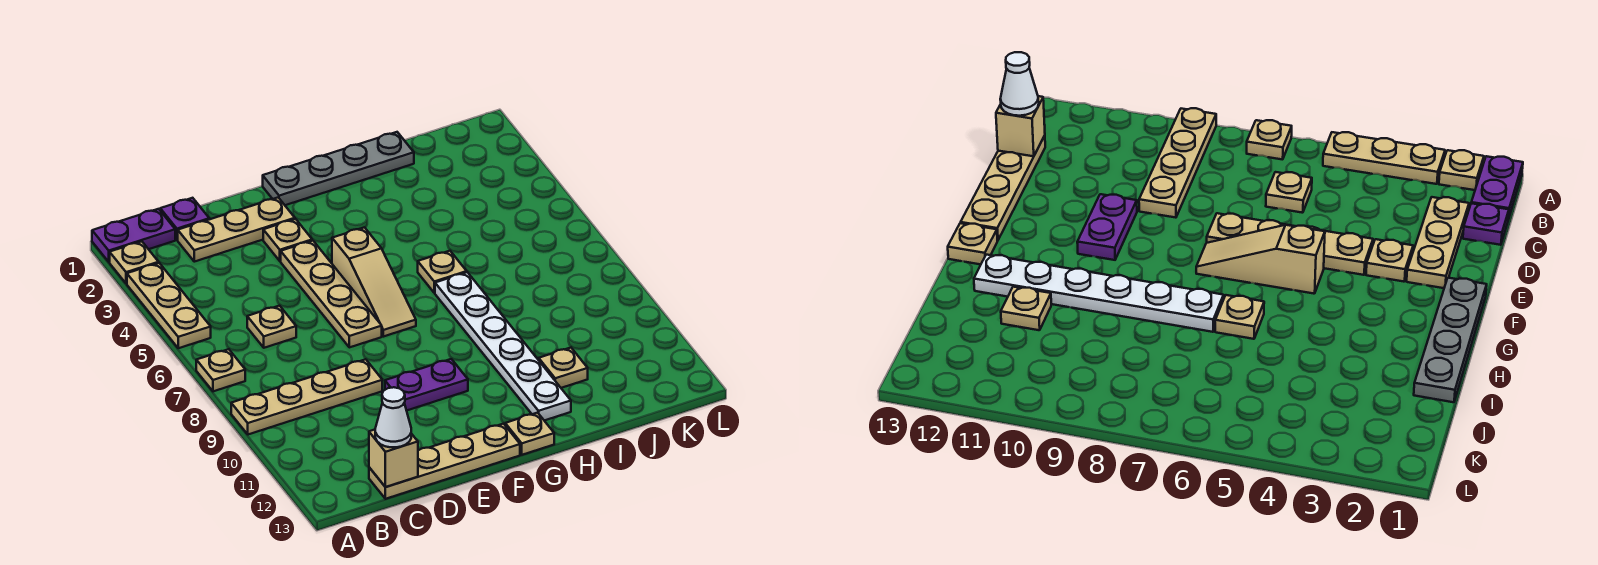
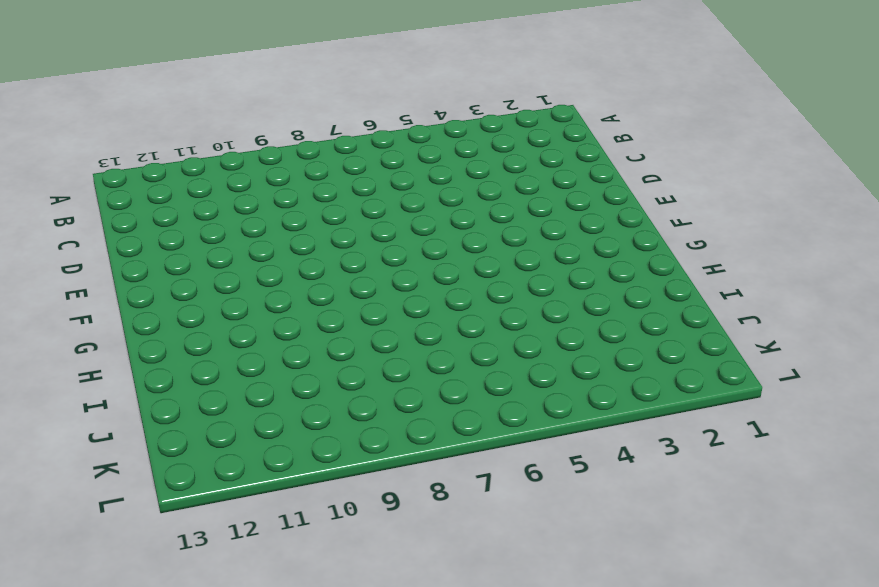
none -> purple plate A1:B1 level 1
none -> tan plate A2 level 1
none -> tan plate A3:A5 level 1

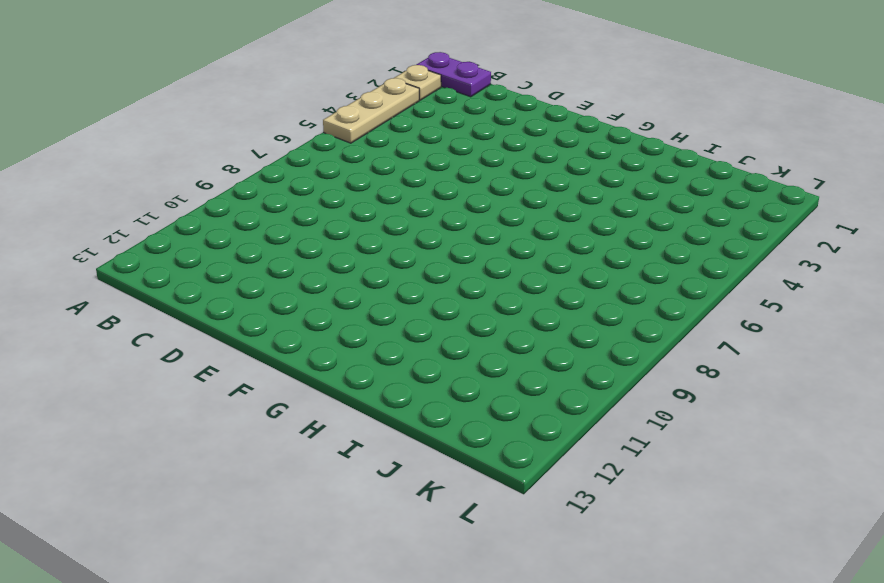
none -> tan plate A7 level 1
none -> tan plate A9:D9 level 1
none -> purple plate C1 level 1

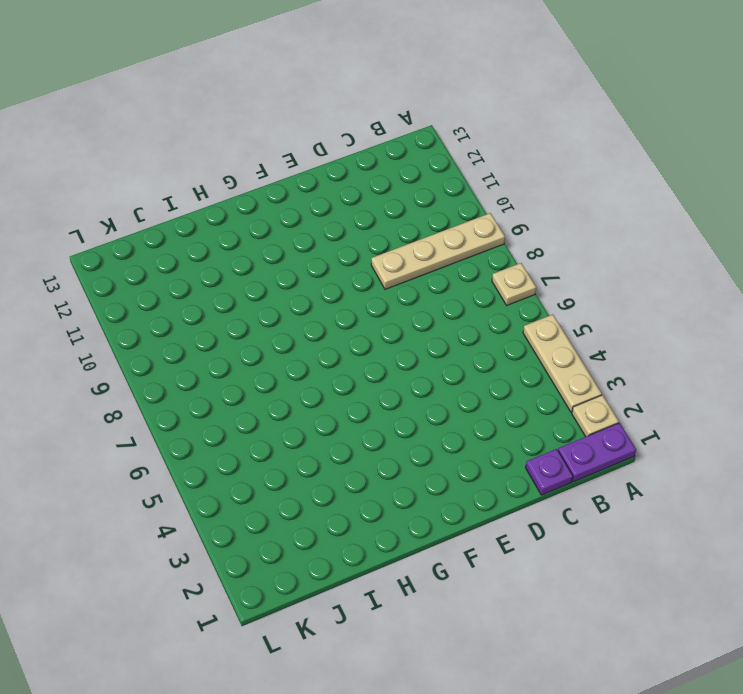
none -> tan plate C2:E2 level 1
none -> tan plate C6 level 1
none -> tan plate C13:F13 level 1

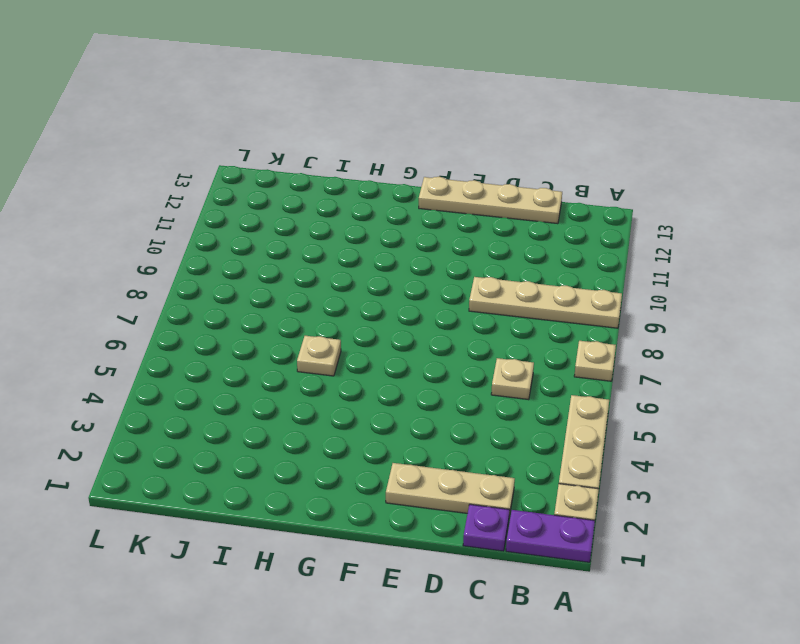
none -> tan plate E3 level 1
none -> tan plate E4:E7 level 1
none -> purple plate E10:F10 level 1

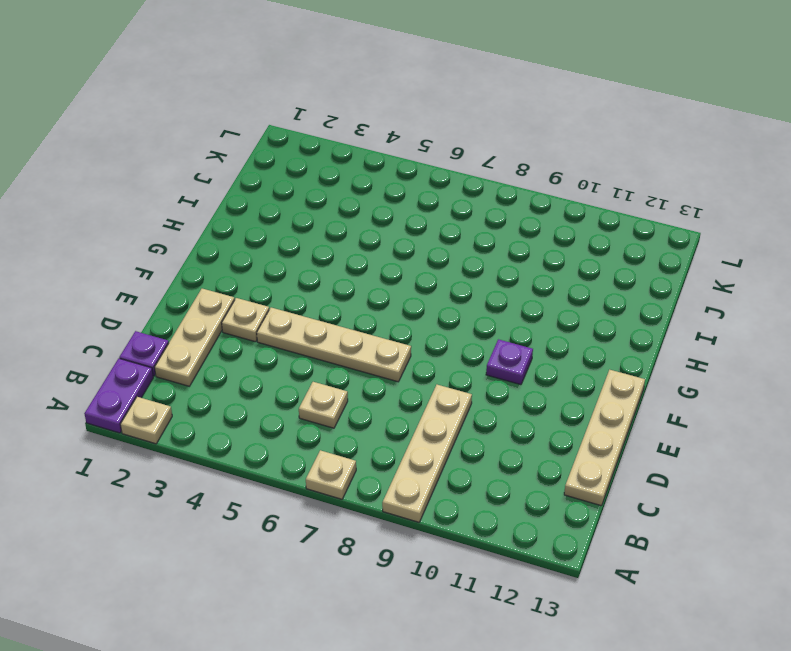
purple plate F10 level 1 -> purple plate E10:F10 level 1
none -> tan plate A3:A5 level 1
none -> grey plate F1:I1 level 1
none -> tan slope F5:F7 level 1 top 5

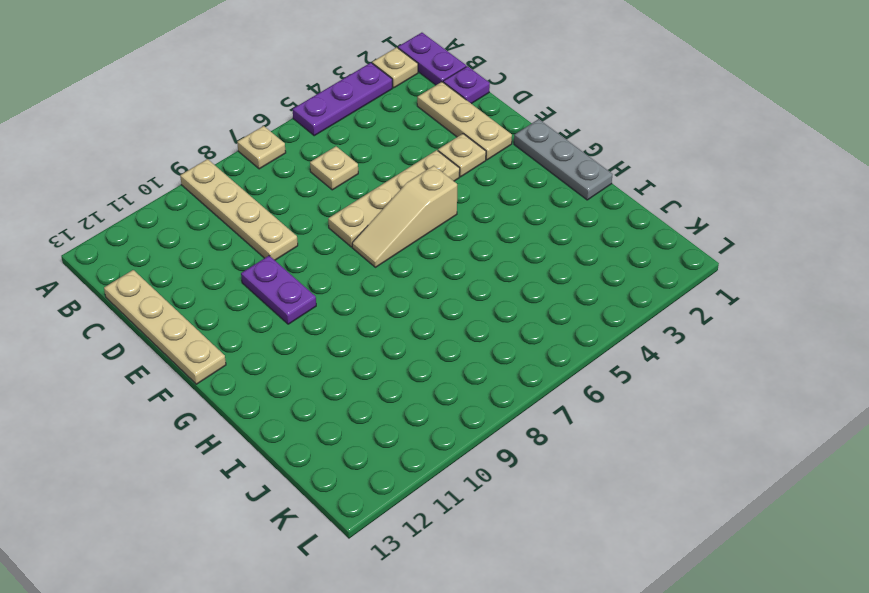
purple plate A3:A5 level 1 -> tan plate A3:A5 level 1
grey plate F1:H1 level 1 -> grey plate F1:I1 level 1
none -> tan plate G13 level 1
none -> tan plate H6 level 1
none -> white plate H7:H12 level 1

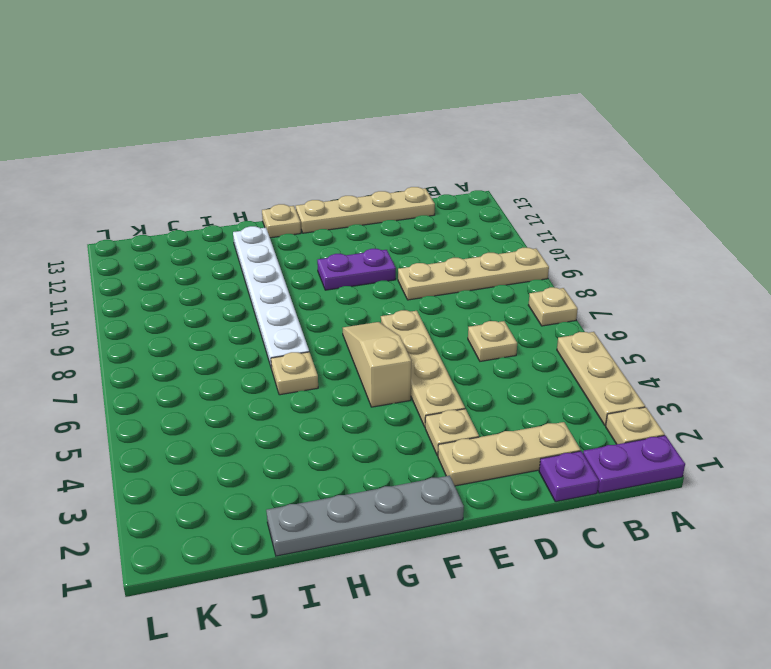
none -> tan plate I11 level 1
none -> tan brick C13 level 2
none -> white cone C13 level 3

